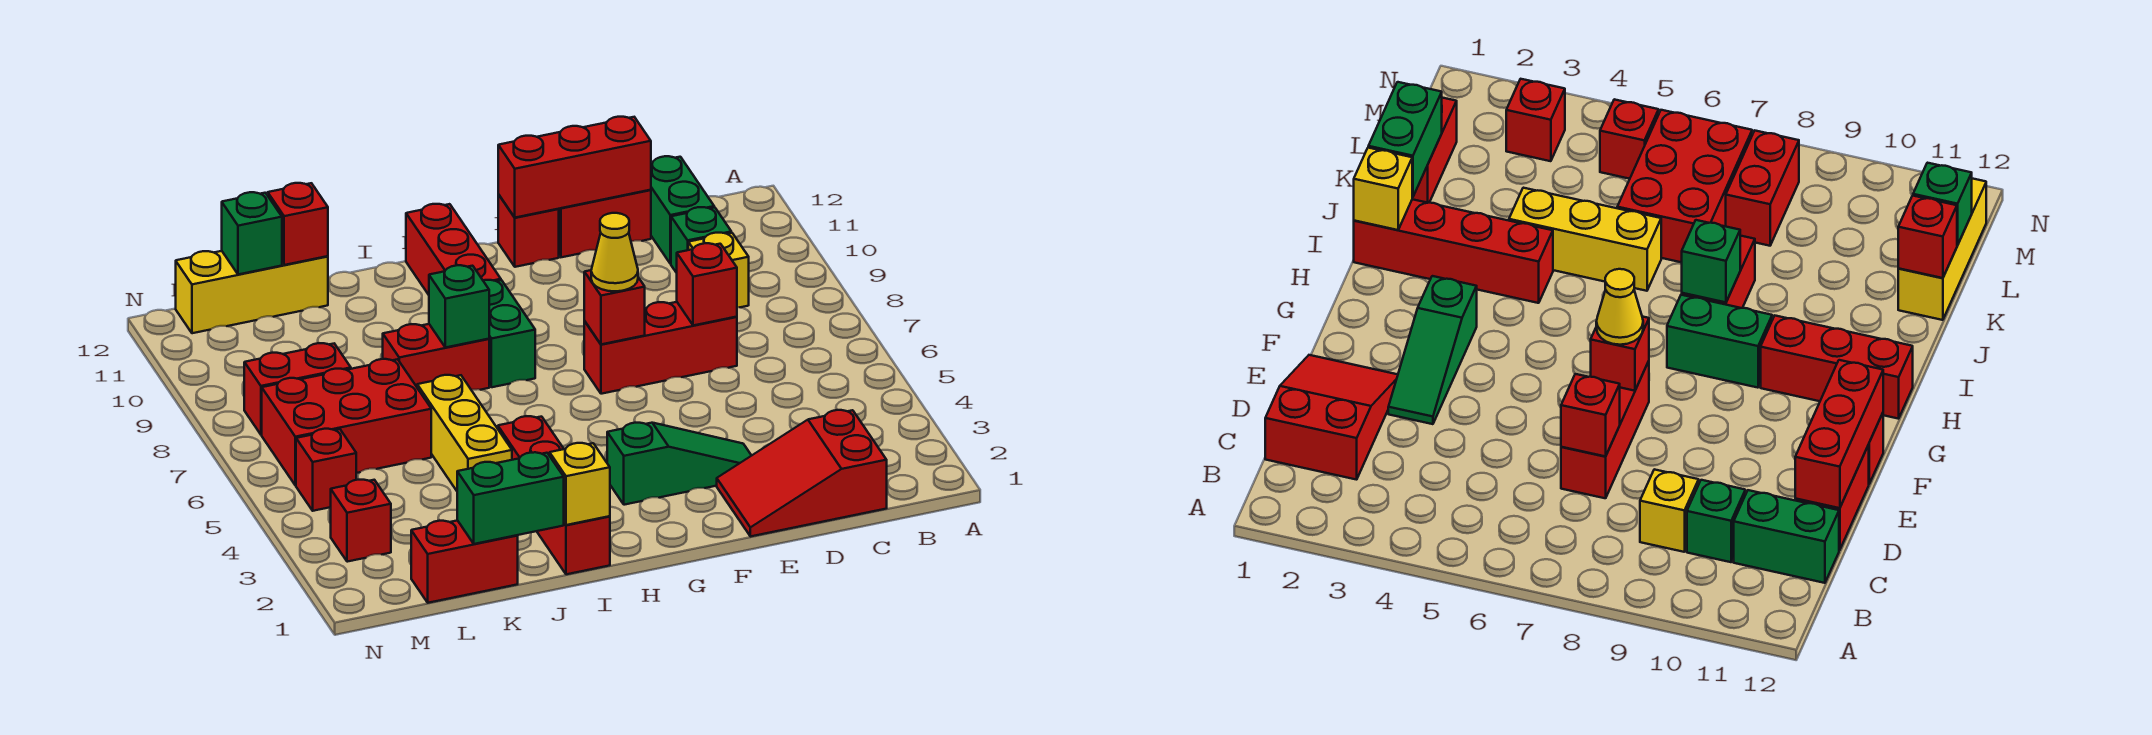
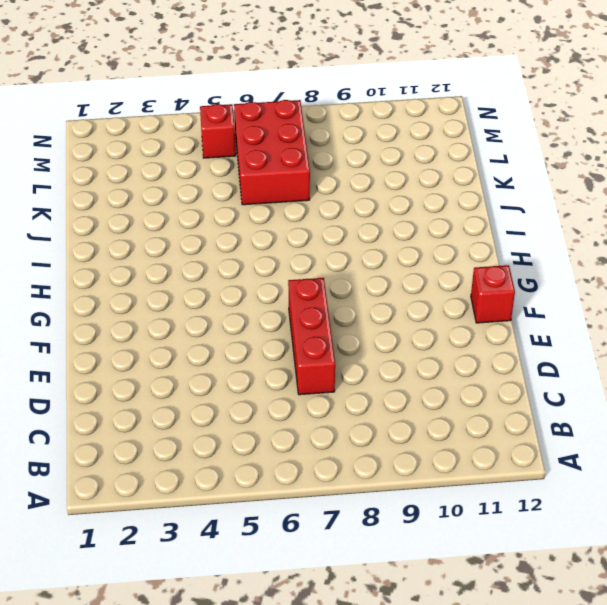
none -> red slope C1:E2 level 1 top C
none -> yellow brick C9 level 1
none -> green brick C10 level 1

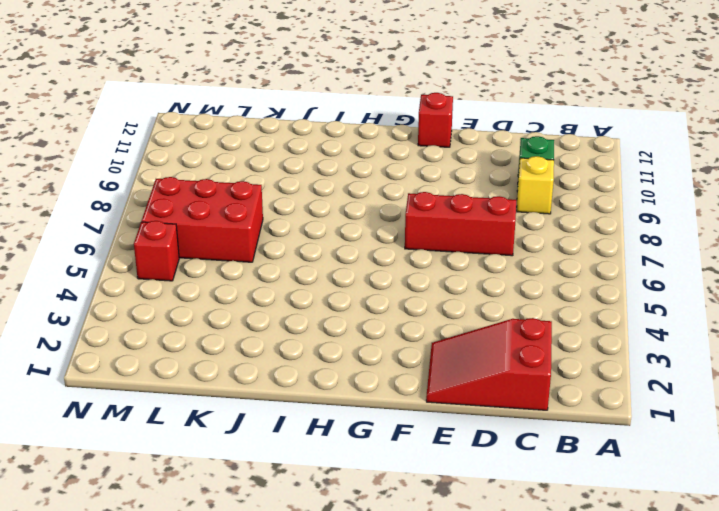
none -> green brick C11:C12 level 1
none -> red brick D12:E12 level 1
none -> green slope E3:G3 level 1 top G

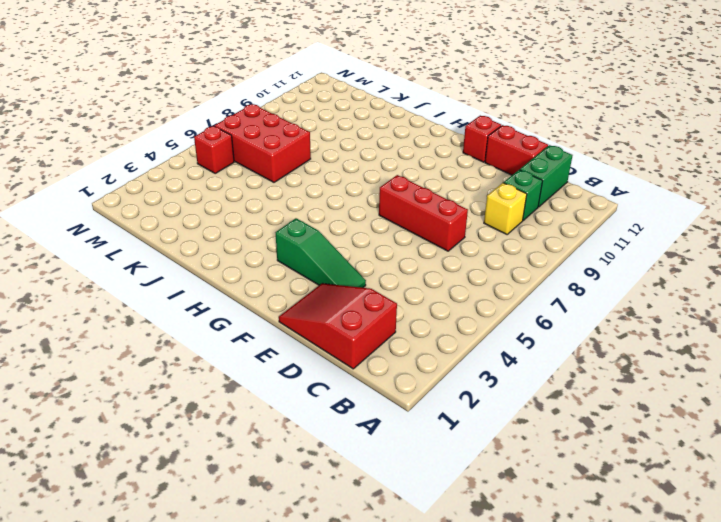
none -> green brick H8:H9 level 1
none -> red brick H10:H12 level 1
none -> red brick I1:I4 level 1

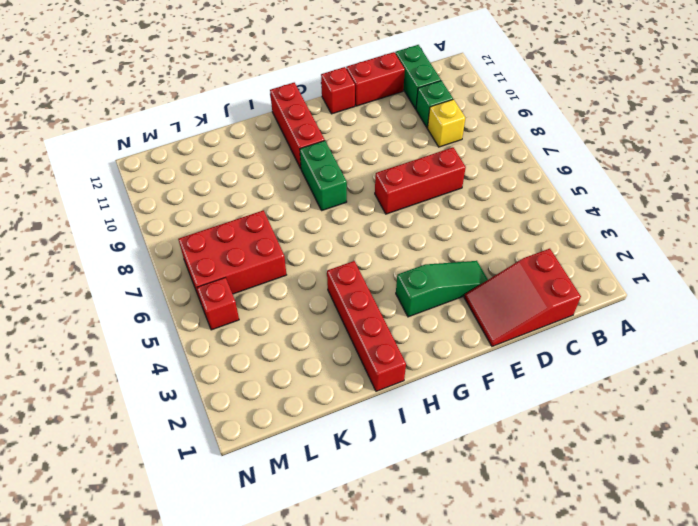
none -> red brick I8:J8 level 1
none -> yellow brick J4:J6 level 1
none -> red brick K1:L1 level 1

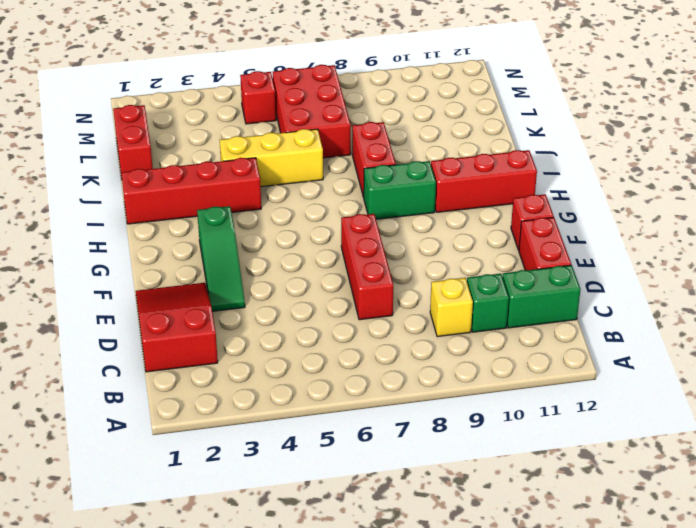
none -> yellow brick K12:M12 level 1
none -> red brick L8:M8 level 1
none -> red brick M3 level 1

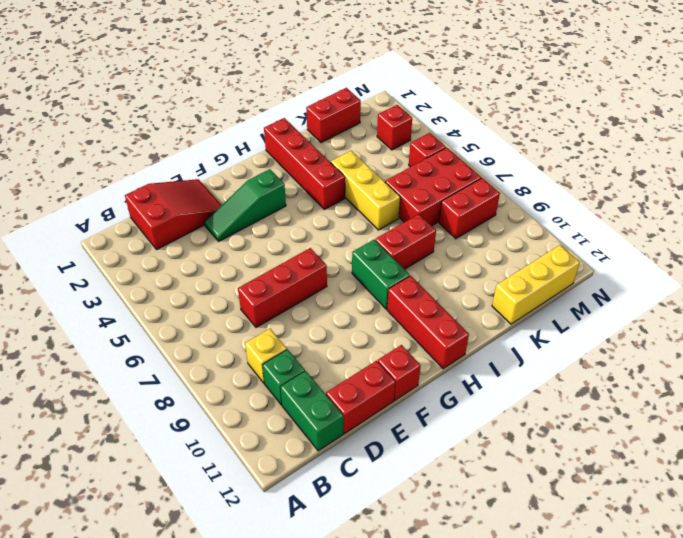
none -> red brick D7 level 2
none -> red brick D12:F12 level 2
none -> red brick F7 level 2

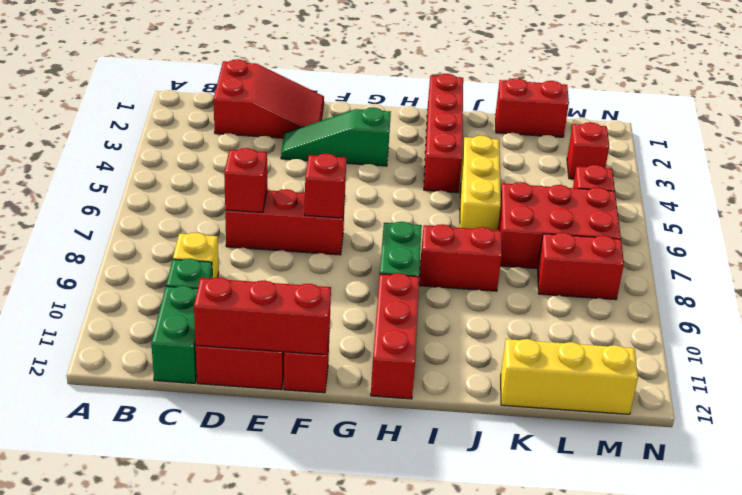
none -> yellow brick I1 level 2
none -> green brick I8 level 2
none -> green brick J1:K1 level 2

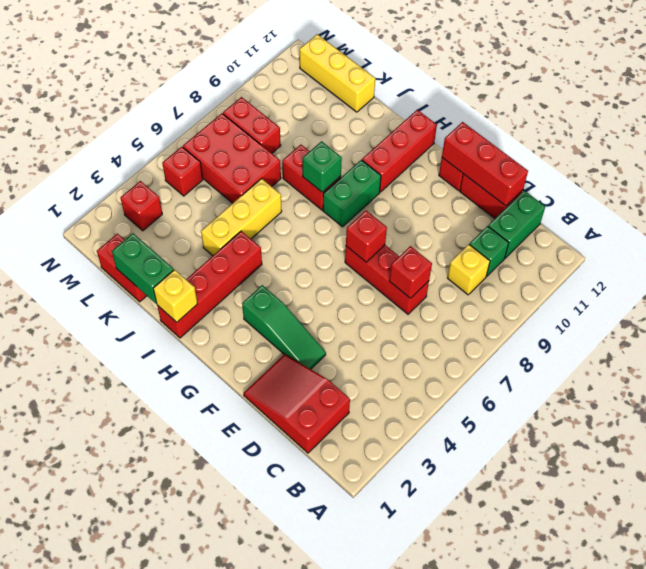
none -> red brick K12 level 2
none -> green brick L12 level 2
none -> yellow cone F7 level 3

